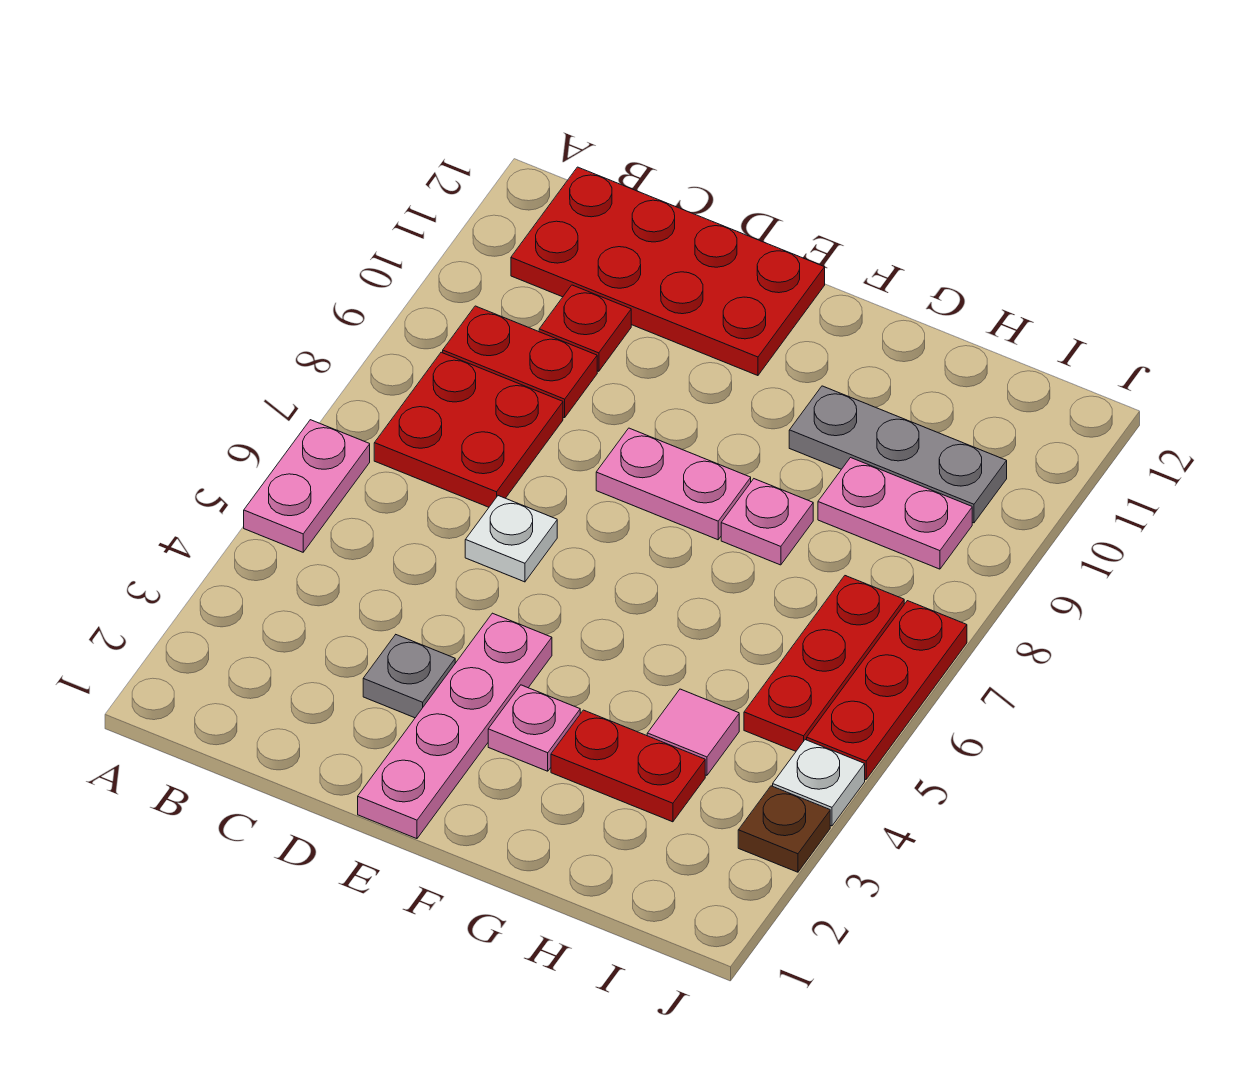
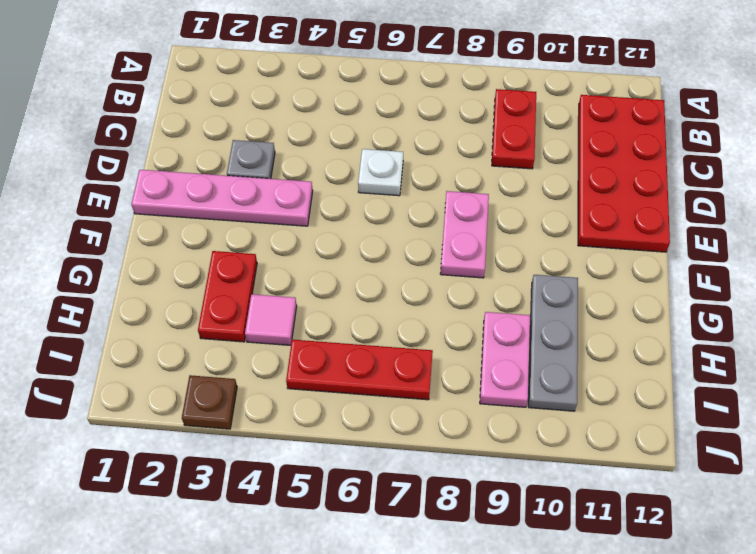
none -> pink plate A5:A6 level 1
none -> red plate B7:C8 level 1
none -> red plate C10 level 1

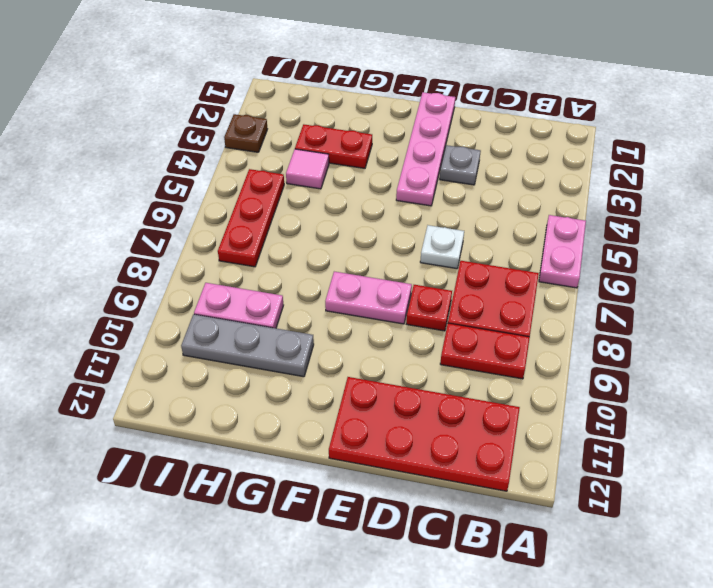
red plate D8 level 1 -> red plate C10 level 1
none -> pink plate F3 level 1
none -> pink plate G8 level 1
none -> white plate J4 level 1

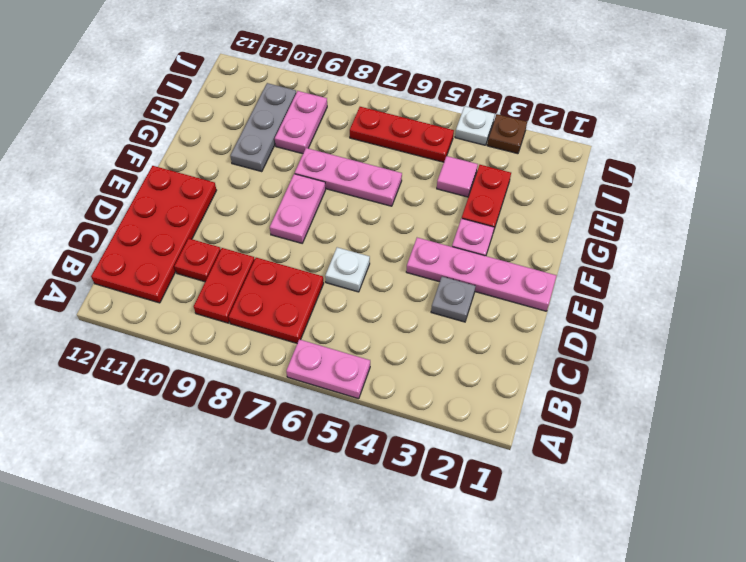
pink plate G6:G8 level 1 -> pink plate G8 level 1
none -> red plate J5:J7 level 1

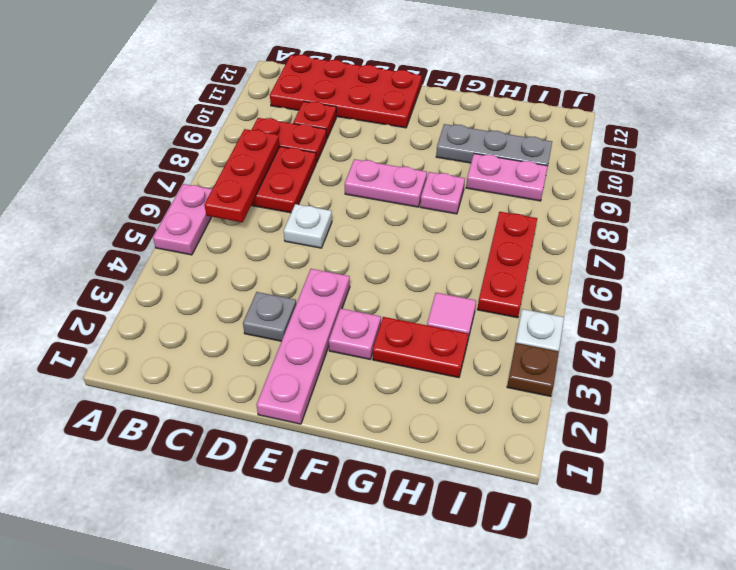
red plate B6:B8 level 2 -> red plate J5:J7 level 1

